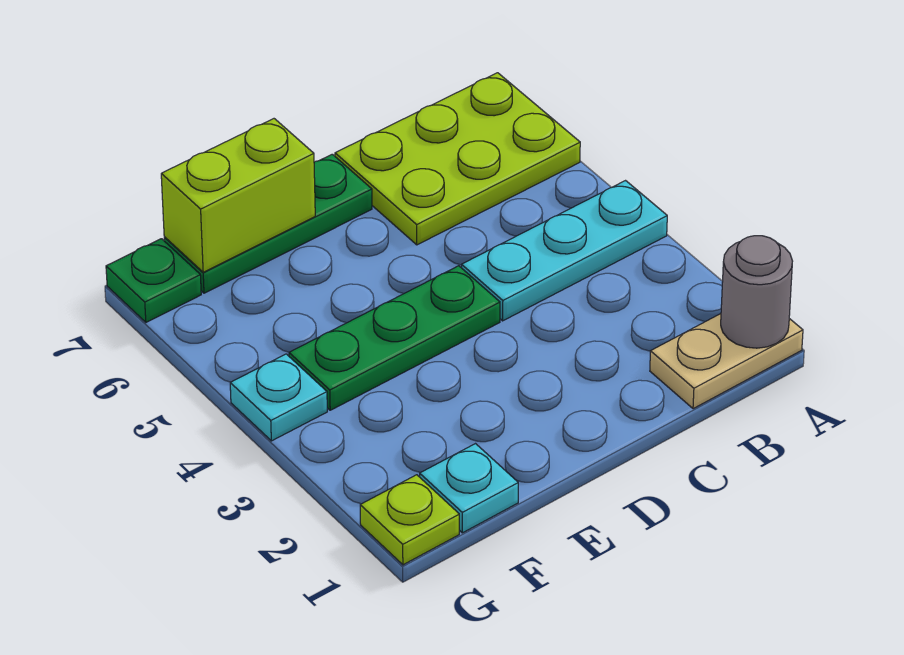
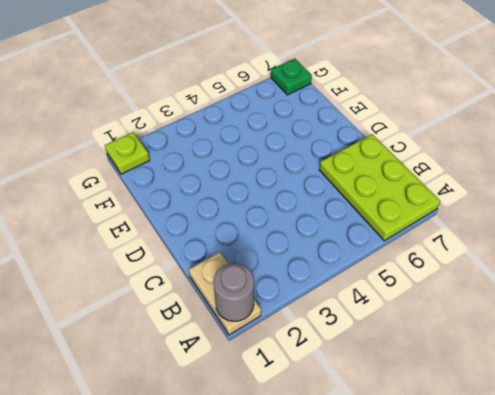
none -> cyan plate A4:C4 level 1
none -> green plate D4:F4 level 1

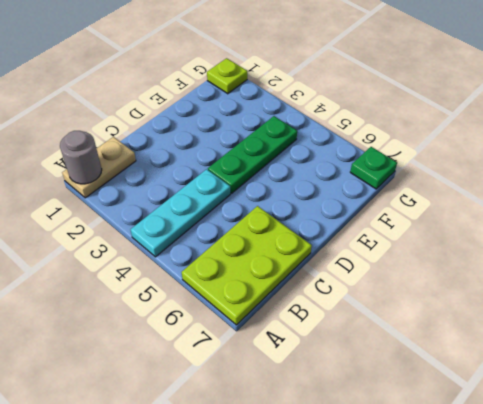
none -> green plate D7:F7 level 1
none -> cyan plate F1 level 1

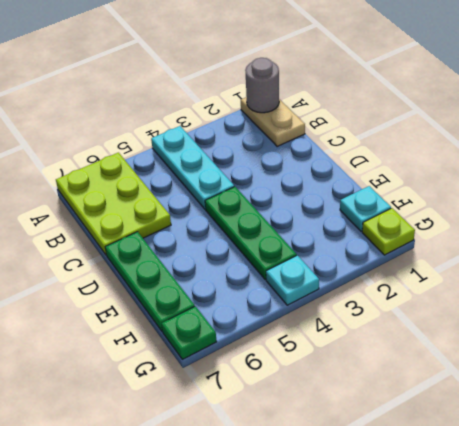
none -> lime brick E7:F7 level 2

